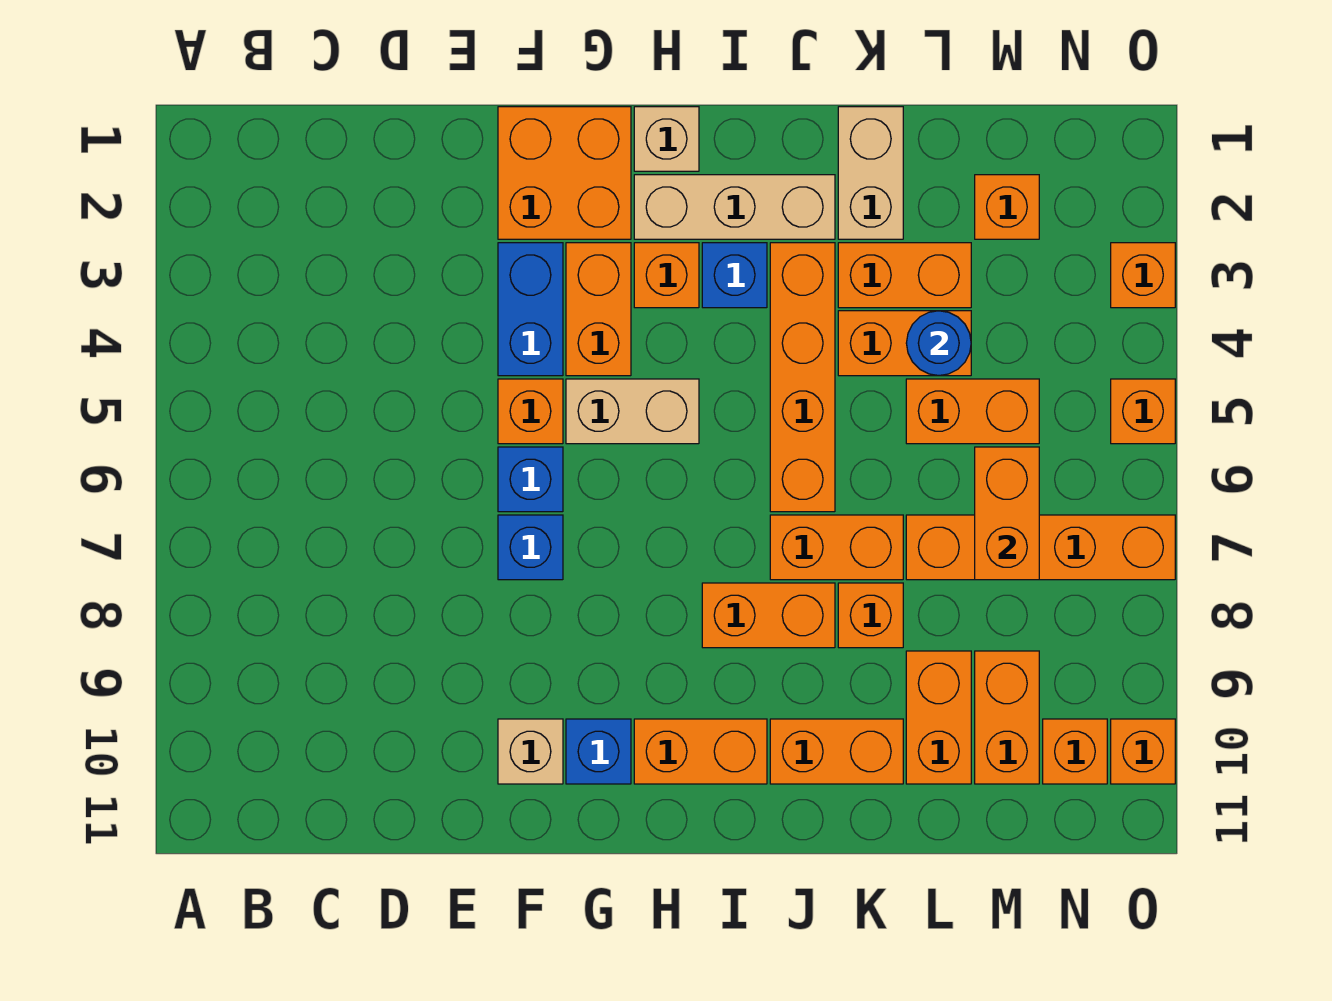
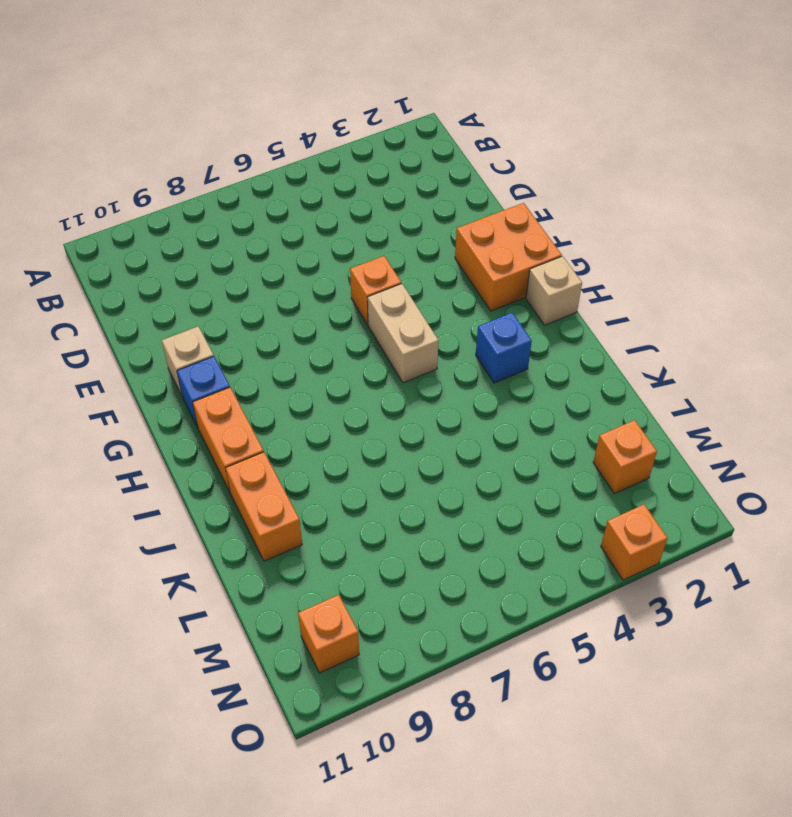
none -> blue brick F3:F4 level 1
none -> blue brick F6 level 1
none -> blue brick F7 level 1
none -> orange brick G3:G4 level 1

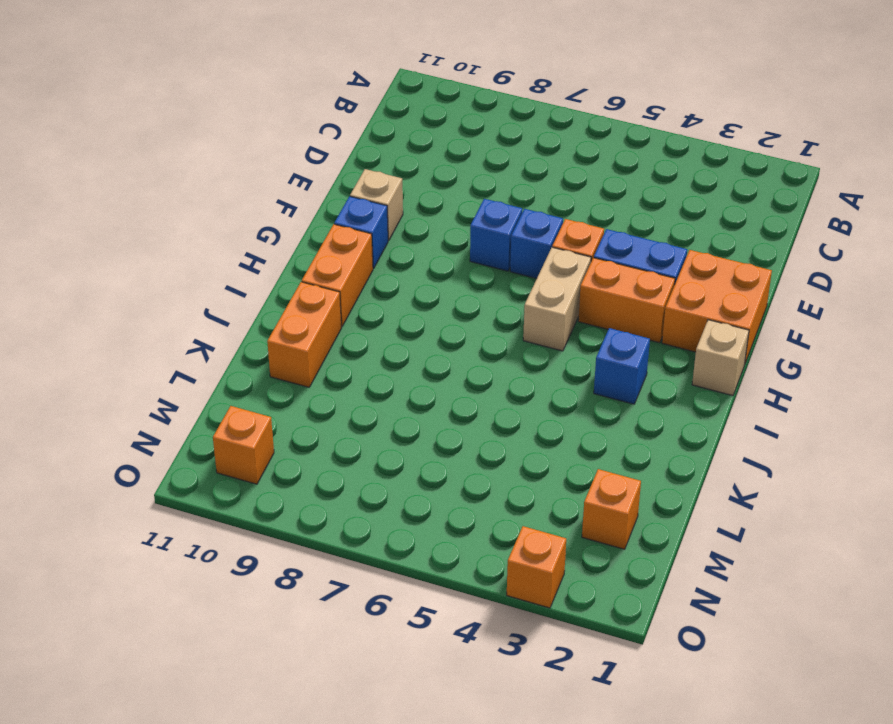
none -> tan brick H2:J2 level 1
none -> orange brick H3 level 1
none -> orange brick I8:J8 level 1
none -> orange brick J3:J6 level 1

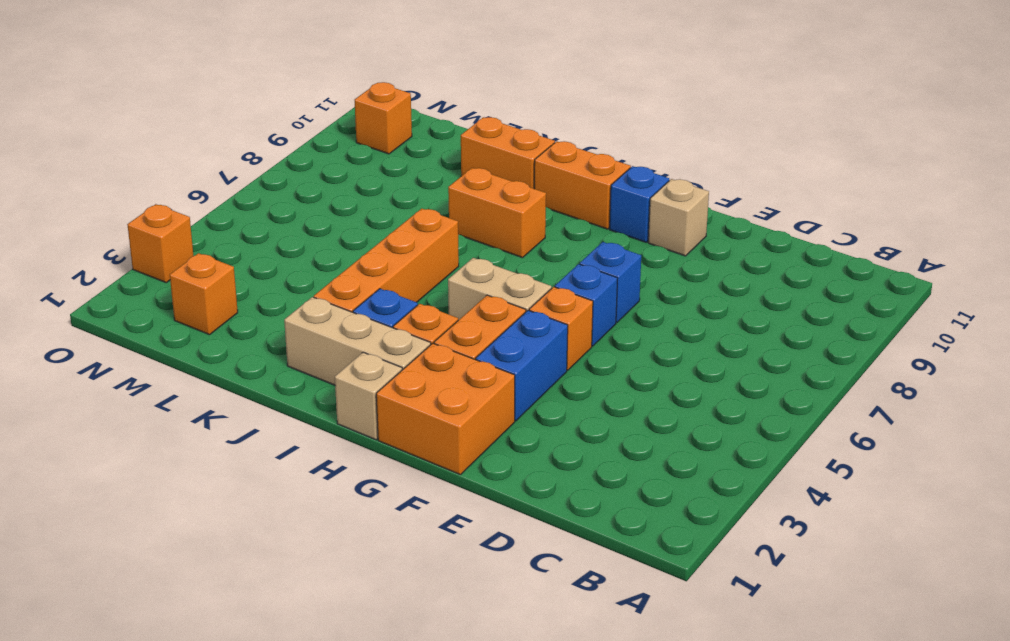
none -> orange brick J7:K7 level 1
none -> tan brick K1:K2 level 1
none -> orange brick K3:L3 level 1
none -> orange brick K4:L4 level 1

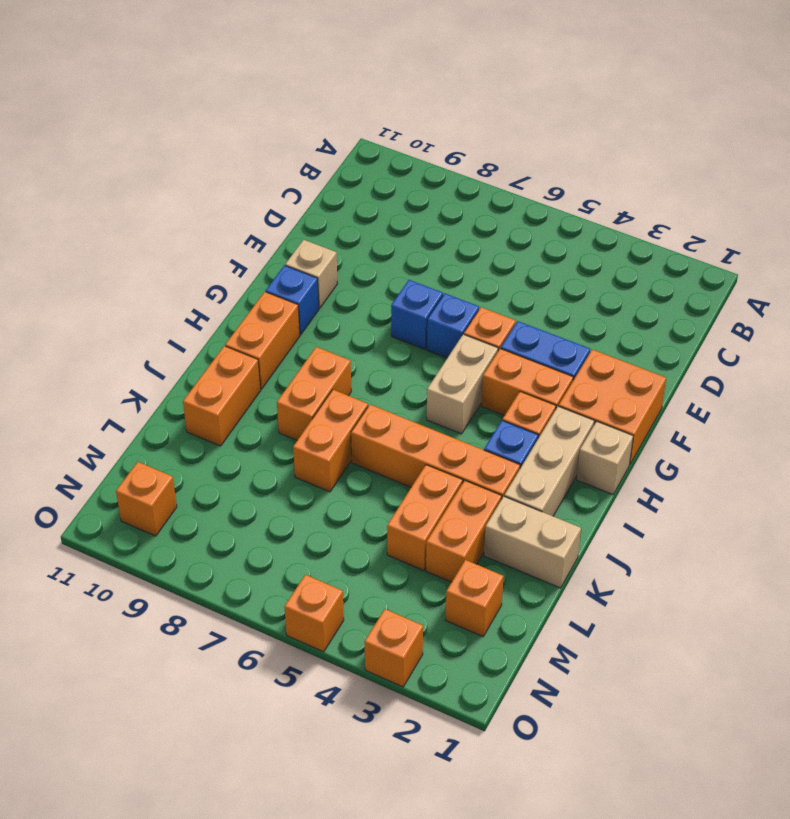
none -> orange brick K8 level 1
none -> orange brick L5:M5 level 1
none -> orange brick L7:O7 level 1
none -> orange brick L9:L10 level 1

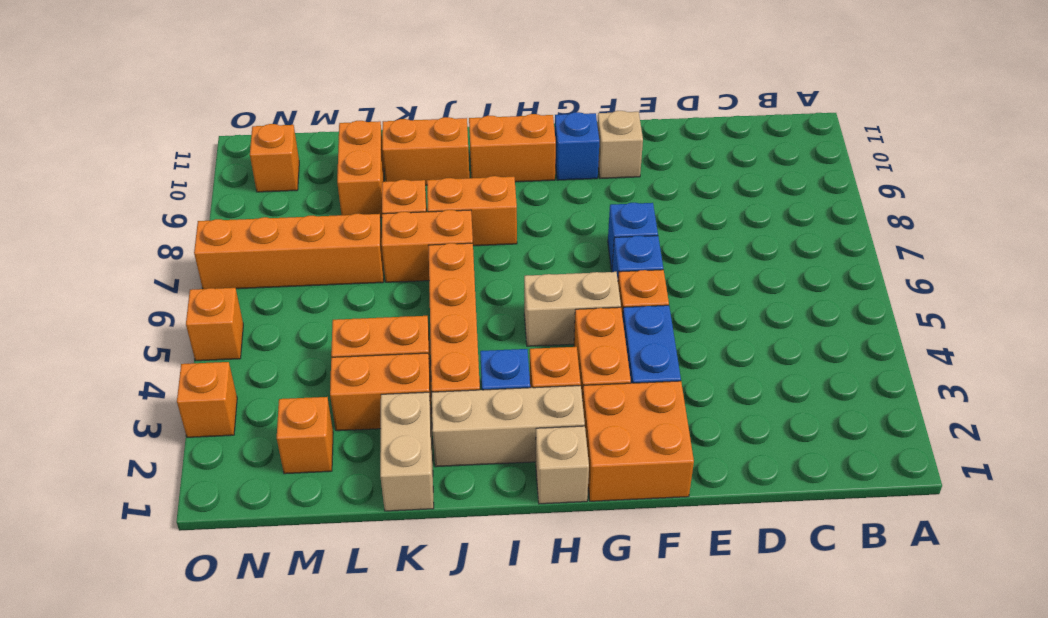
none -> orange brick L5:M5 level 1
none -> orange brick M9:M10 level 1
none -> orange brick O10 level 1
none -> blue round brick L4 level 2

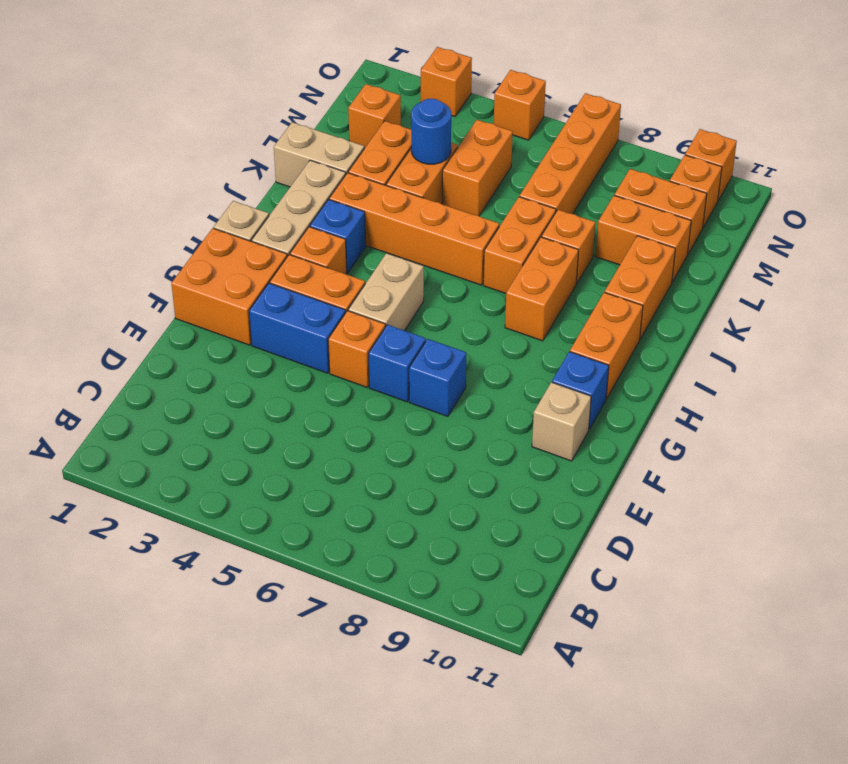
none -> orange brick M6:M7 level 2

